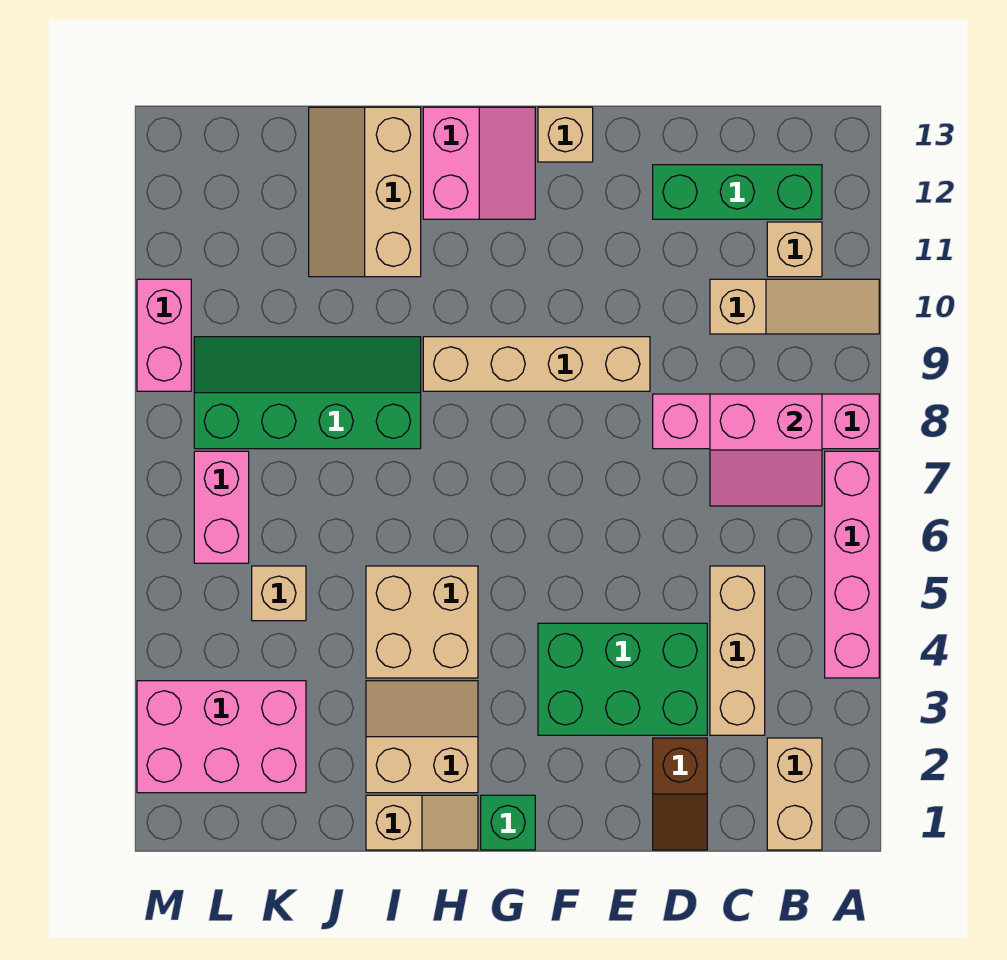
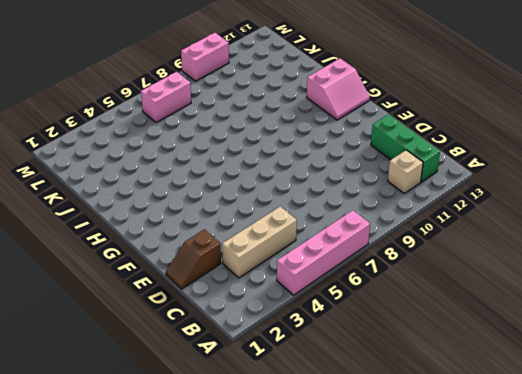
none -> pink brick A8:D8 level 1
none -> tan slope A10:C10 level 1 top C
none -> tan brick B1:B2 level 1

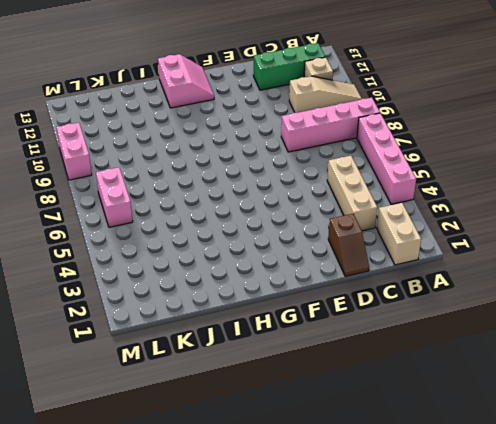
none -> green brick D3:F4 level 1
none -> tan brick E9:H9 level 1
none -> tan brick F13 level 1

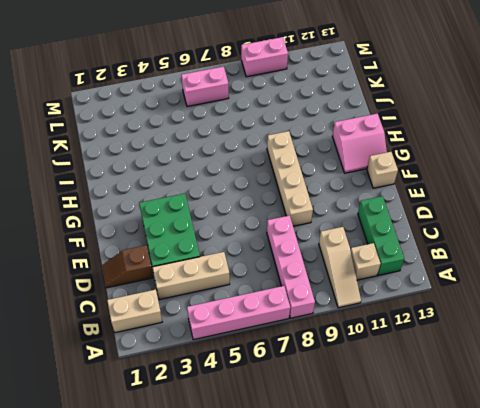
none -> green brick G1 level 1
none -> tan slope H1:I1 level 1 top I
none -> tan slope H2:I3 level 1 top 2

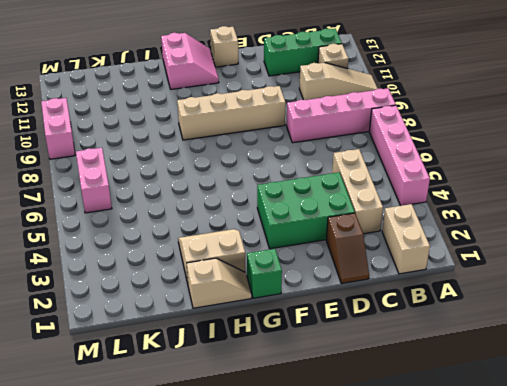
none -> tan brick H4:I5 level 1
none -> green slope I8:L9 level 1 top 8
none -> tan slope I11:J13 level 1 top I

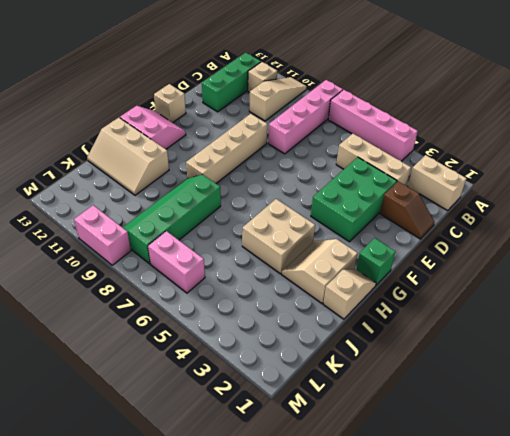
none -> pink brick K2:M3 level 1
none -> tan brick K5 level 1
none -> pink slope B7:C8 level 2 top 8

